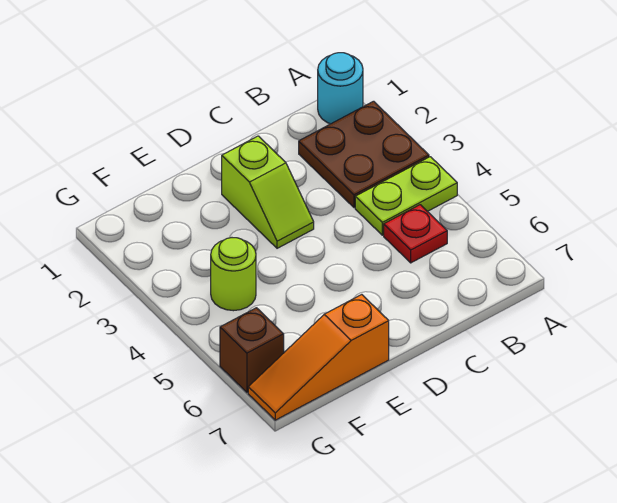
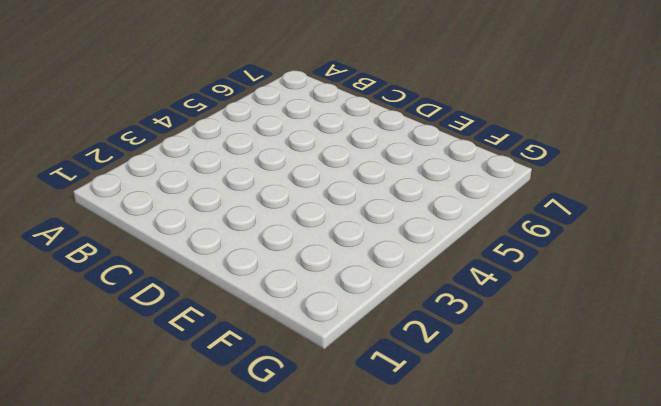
none -> cyan round brick A1 level 1
none -> brown plate A2:B3 level 1

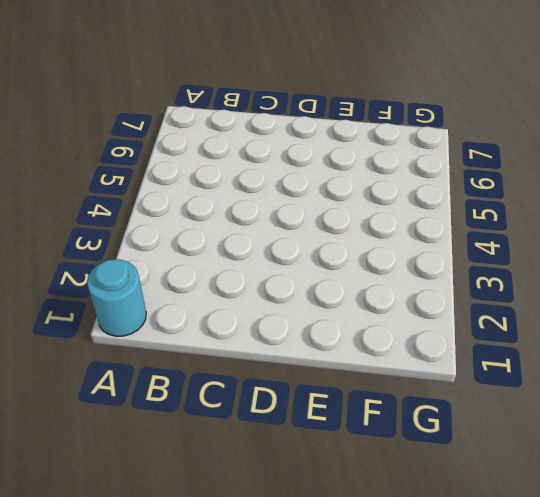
none -> brown plate A2:B3 level 1
none -> lime plate A4:B4 level 1

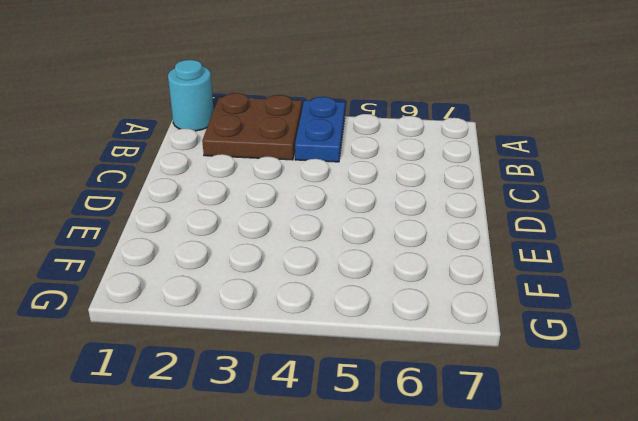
blue plate A4:B4 level 1 -> lime plate A4:B4 level 1
none -> red plate B5 level 1
none -> lime slope D2:D3 level 1 top 2

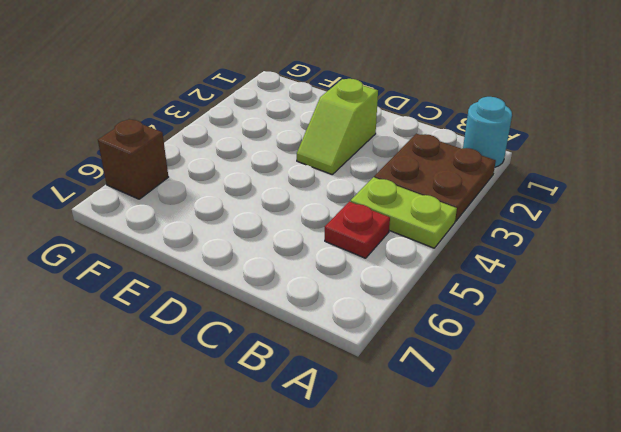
none -> orange slope E7:G7 level 1 top E
none -> lime round brick F4 level 1

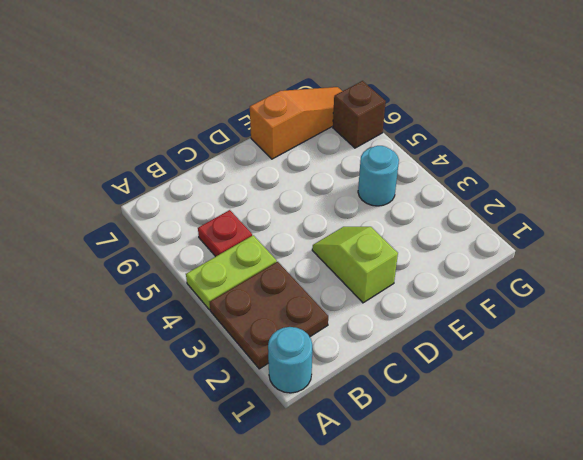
cyan round brick F4 level 1 -> lime round brick F4 level 1

